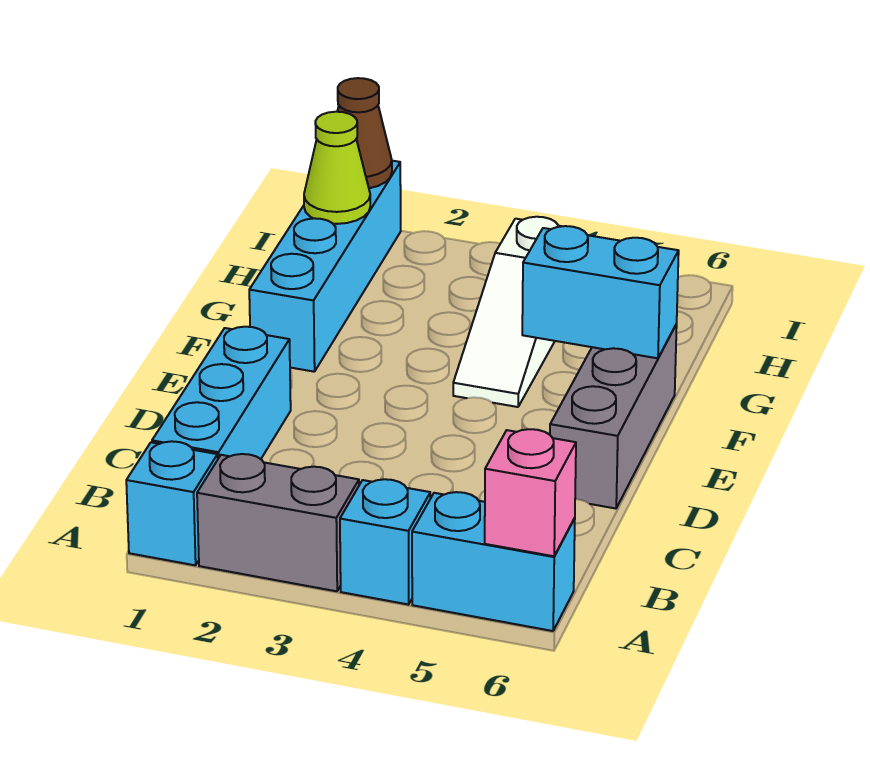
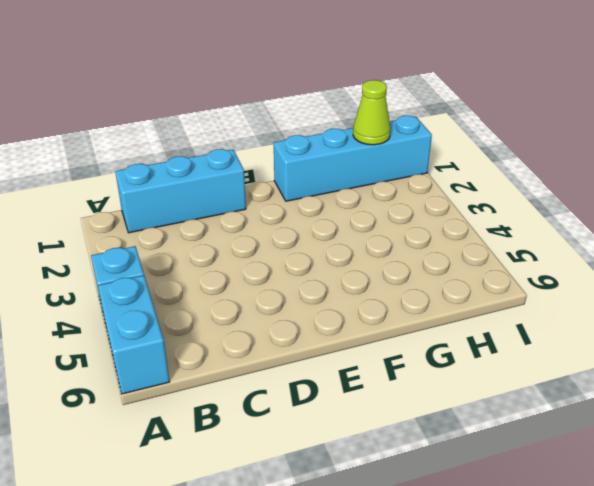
none -> cyan brick A1 level 1
none -> grey brick A2:A3 level 1
none -> grey brick D6:F6 level 1

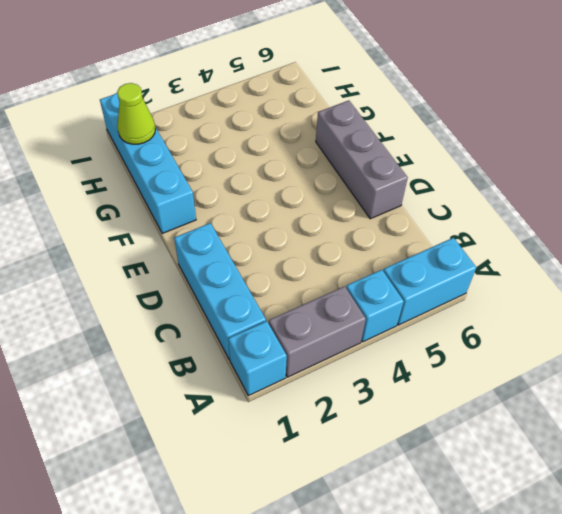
none -> white slope F4:H4 level 1 top H
none -> pink brick A6 level 2
none -> cyan brick F5:F6 level 2

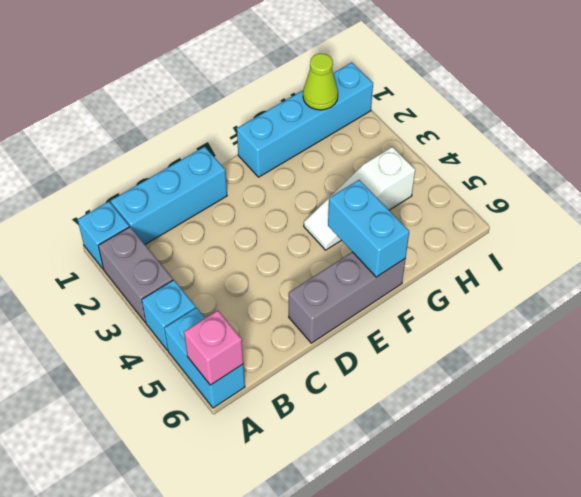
none -> brown cone I1 level 2

